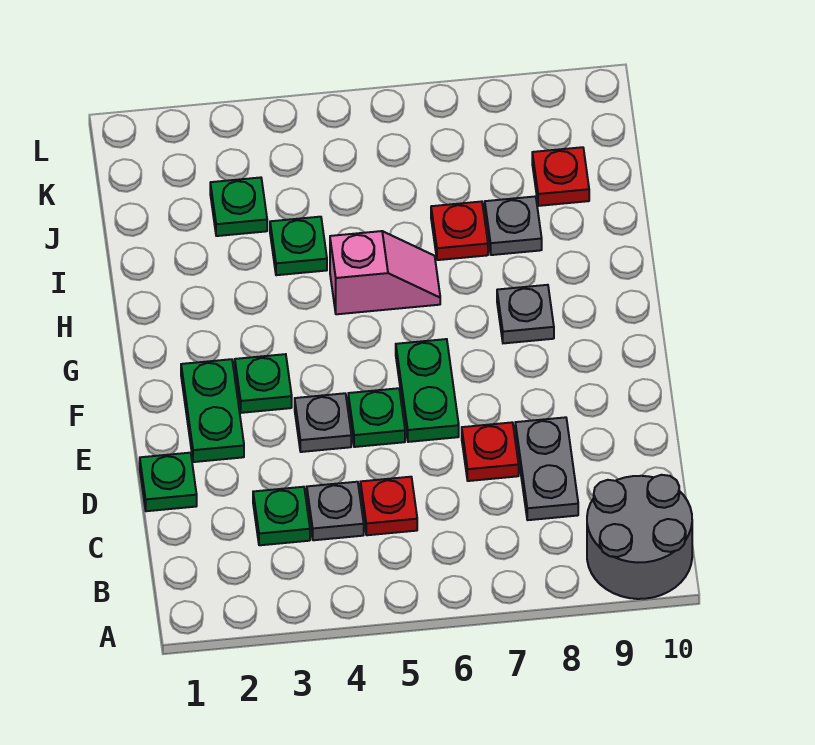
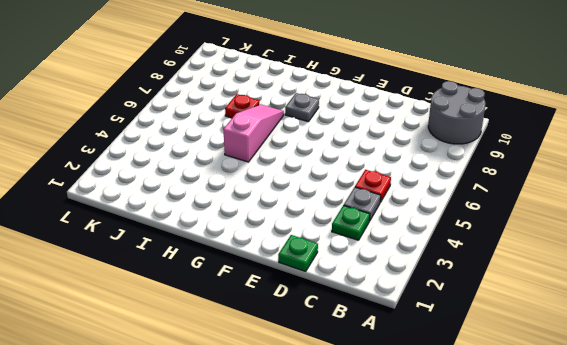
pink slope H5:H7 level 1 top 5 -> pink slope H5:H6 level 1 top 5
none -> grey plate C8:D8 level 1
none -> red plate D7 level 1
none -> green plate E2:F2 level 1

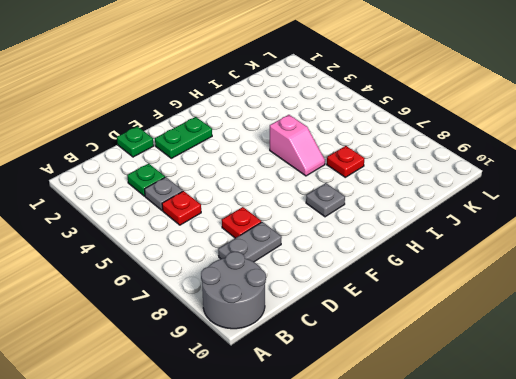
none -> grey plate E4 level 1
none -> green plate E5 level 1
none -> green plate E6:F6 level 1

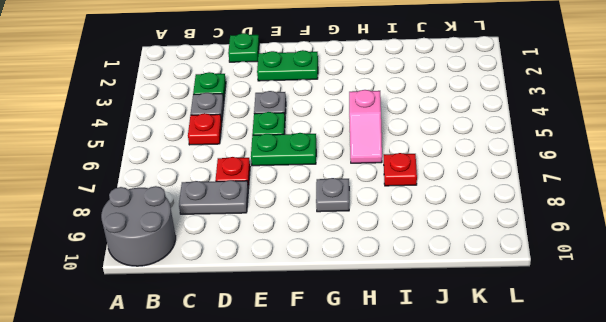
none -> green plate F3 level 1
none -> green plate I4 level 1
none -> grey plate I8 level 1

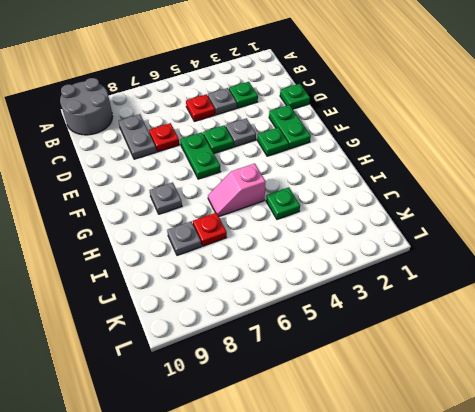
none -> green plate J3 level 1
none -> red plate J9 level 1

